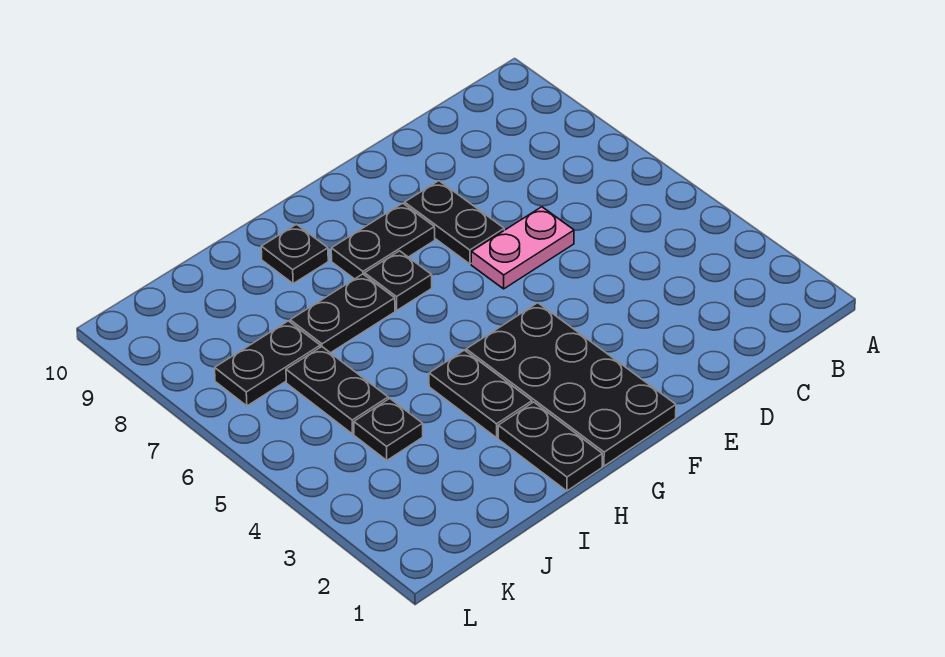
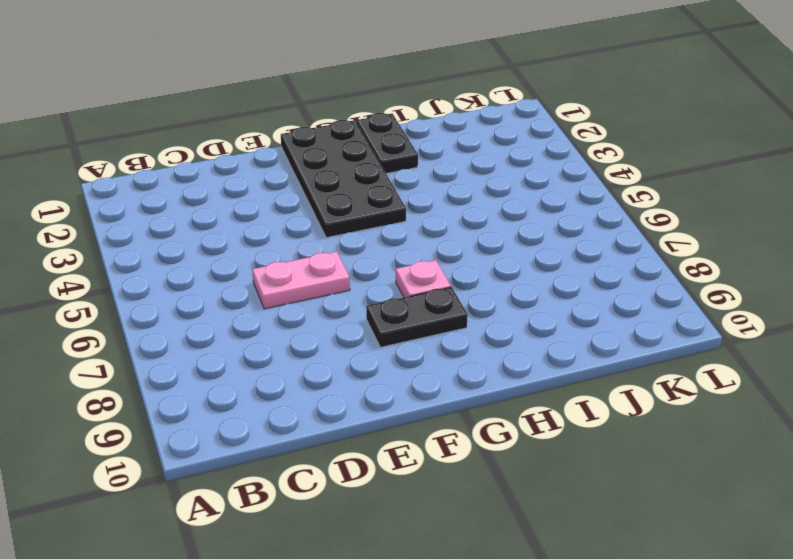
pink plate G7 level 1 -> black plate G7 level 1
none -> black plate E7:E8 level 1
none -> black plate H3:H4 level 1
none -> black plate H7:I7 level 1

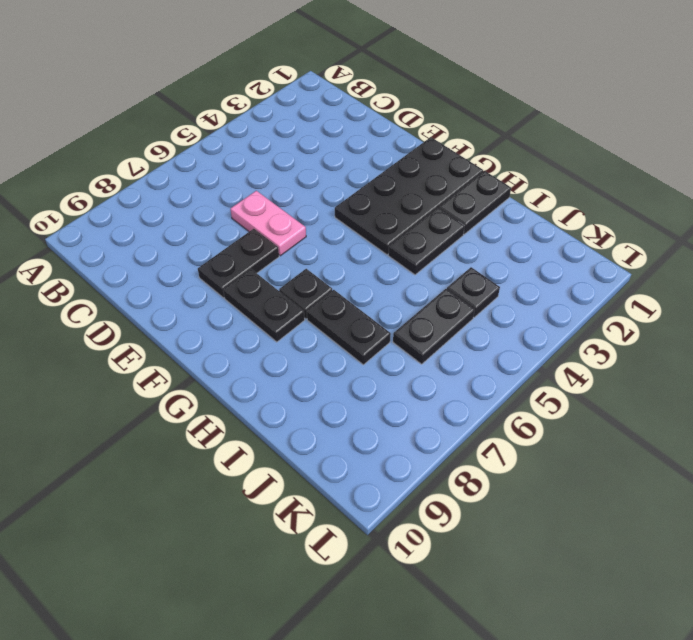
none -> black plate H9 level 1
none -> black plate J7:K7 level 1

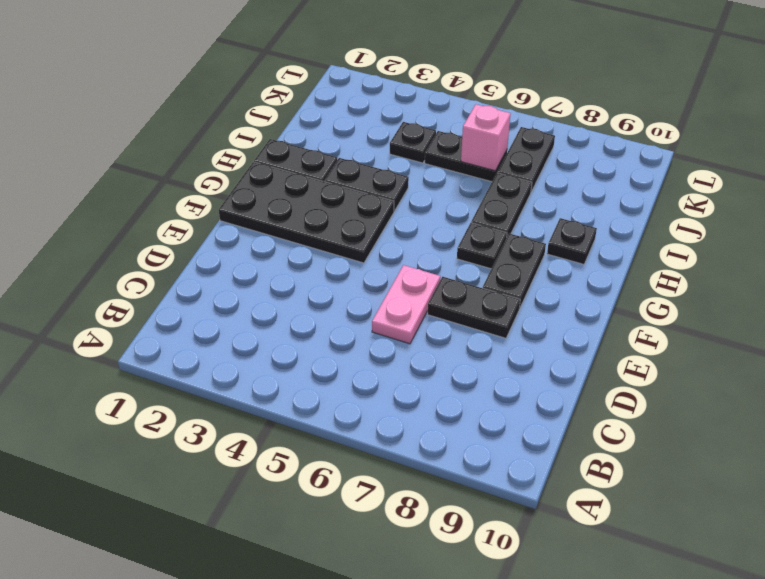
pink brick J6 level 2 -> none

